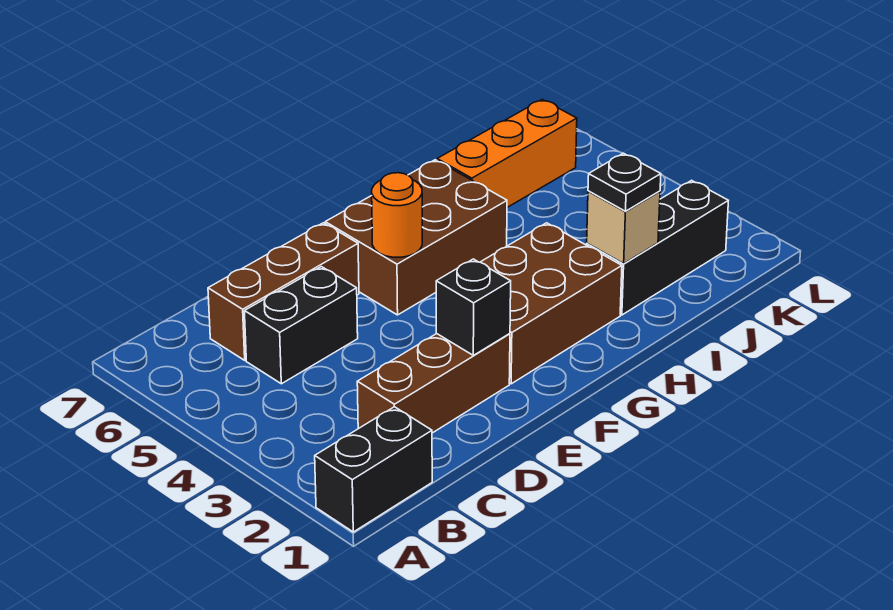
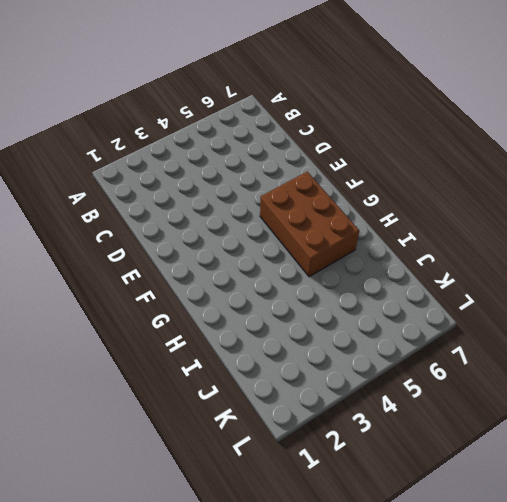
none -> black brick A1:B1 level 1
none -> brown brick C2:E2 level 1
none -> black brick C5:D5 level 1

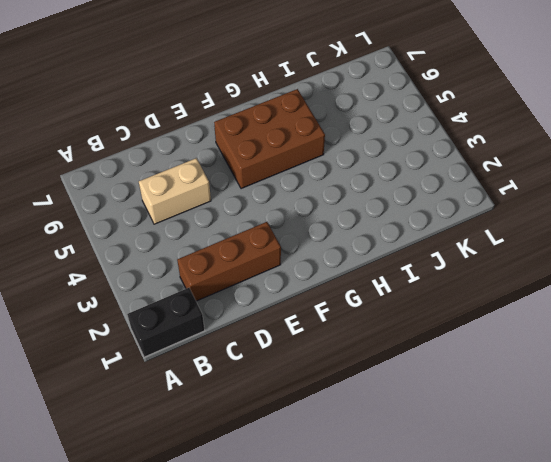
tan brick C5:D5 level 1 -> black brick C5:D5 level 1
none -> brown brick C6:E6 level 1
none -> brown brick F2:H3 level 1
none -> black brick I2:K2 level 1

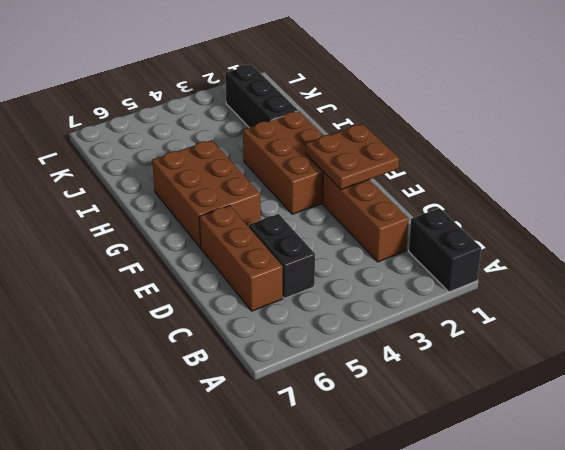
brown plate E1:F2 level 2 -> black brick E2 level 2
none -> orange brick I6:K6 level 1
none -> orange round brick F5 level 2
none -> tan brick I2 level 2

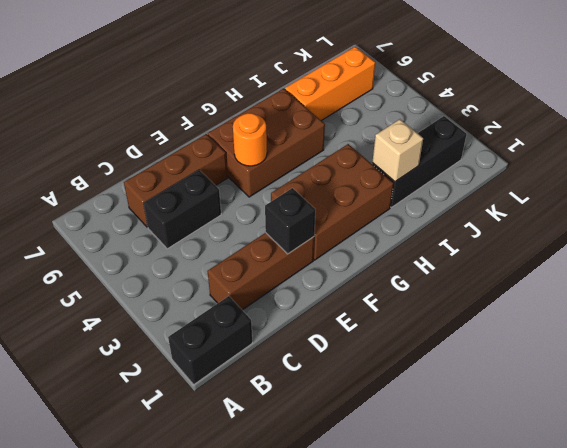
none -> black plate I2 level 3

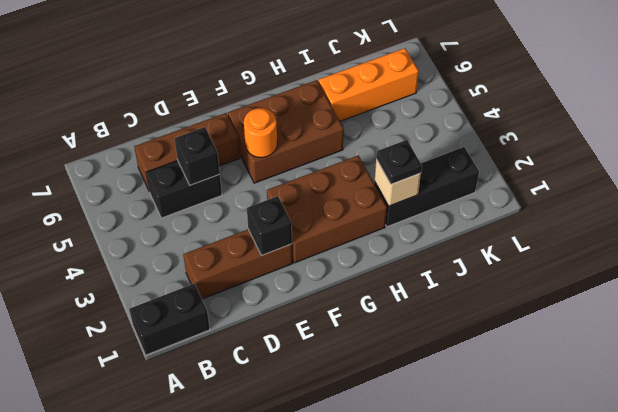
black brick D5 level 2 -> none

